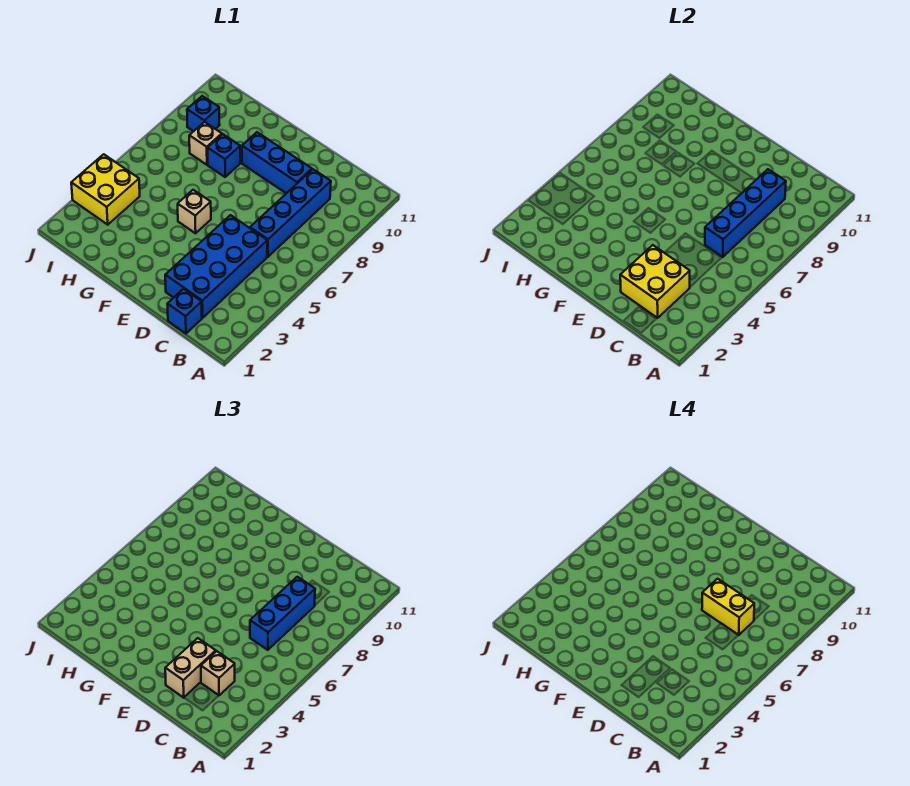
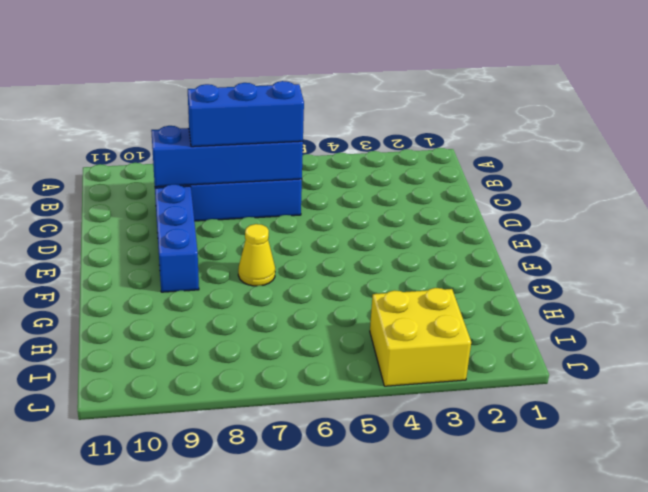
yellow cone F7 level 1 -> none
none -> blue brick C1 level 1
none -> blue brick C2:D5 level 1
none -> tan brick F5 level 1

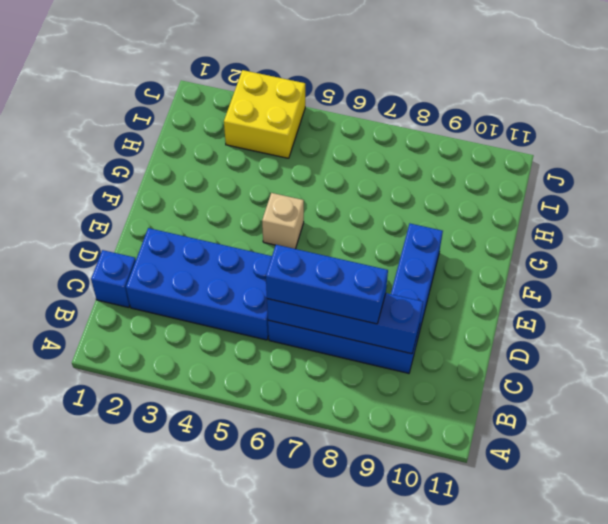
none -> blue brick G8 level 1
none -> tan brick H8 level 1
none -> blue brick I9 level 1

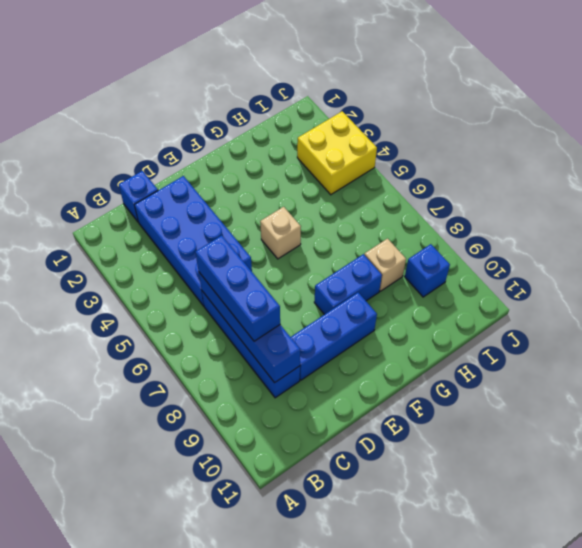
blue brick F8:G8 level 1 -> blue brick G8 level 1
none -> yellow brick C2:D3 level 2
none -> tan brick C3 level 3
none -> tan brick D2:D3 level 3

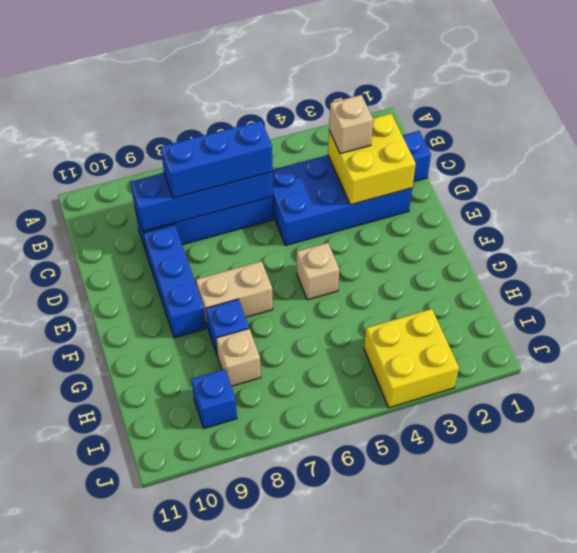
tan brick F7:F8 level 1 -> tan brick D2:D3 level 3
none -> yellow brick C7:D7 level 4

